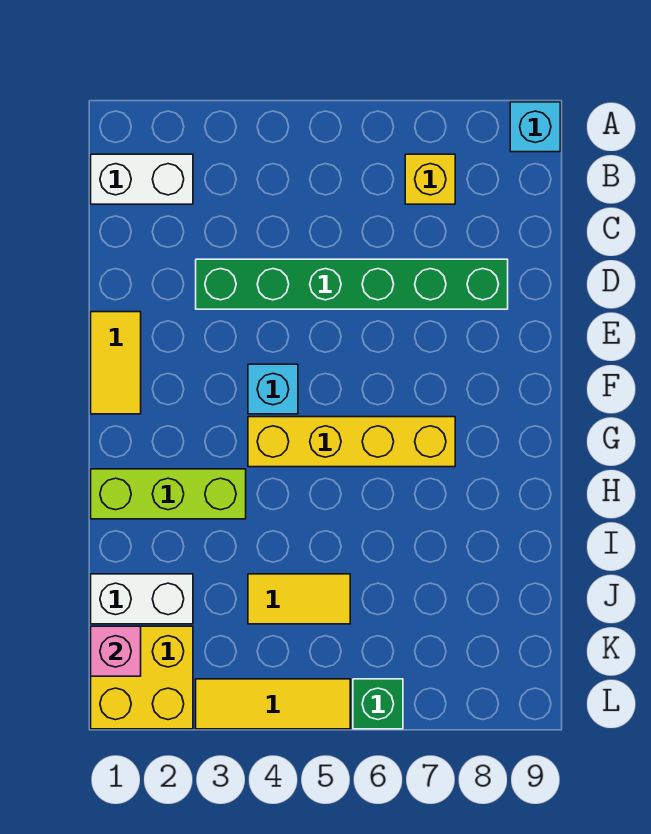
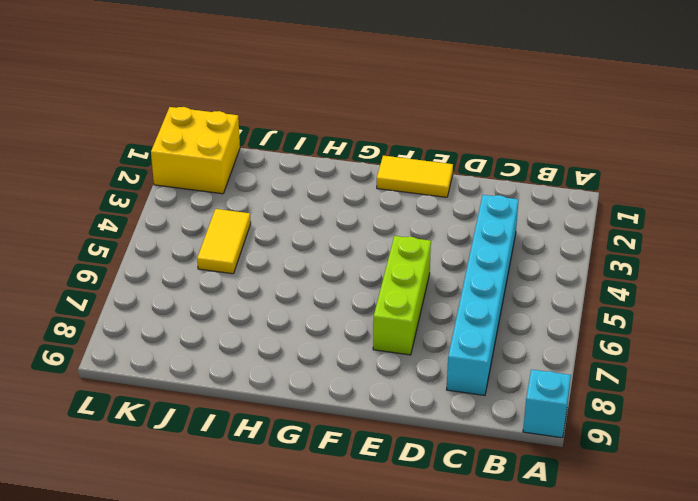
cyan brick C3:C8 level 1 -> none
lime brick E5:E7 level 1 -> lime brick H1:H3 level 1
none -> white brick B1:B2 level 1
none -> yellow brick B7 level 1
none -> green brick D3:D8 level 1

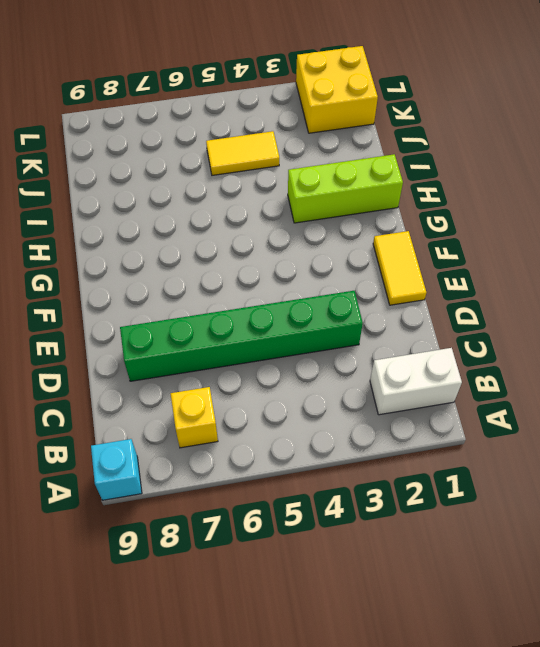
none -> cyan brick F4 level 1
none -> yellow brick G4:G7 level 1
none -> white brick J1:J2 level 1

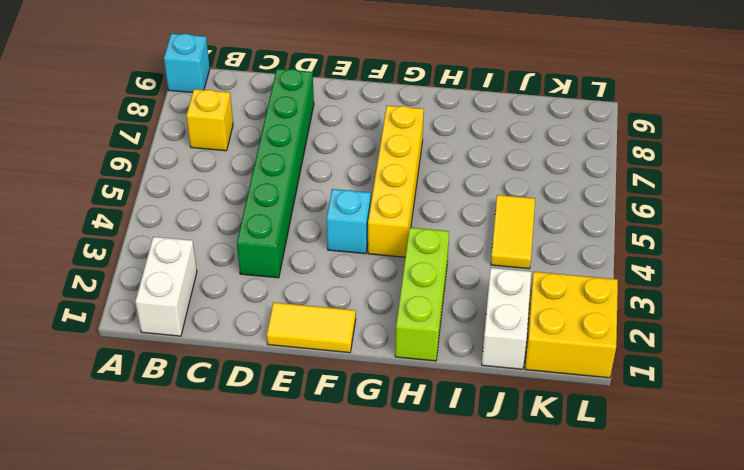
none -> yellow tile L3:L5 level 1
none -> green brick L6 level 1
none -> pink brick K1 level 2

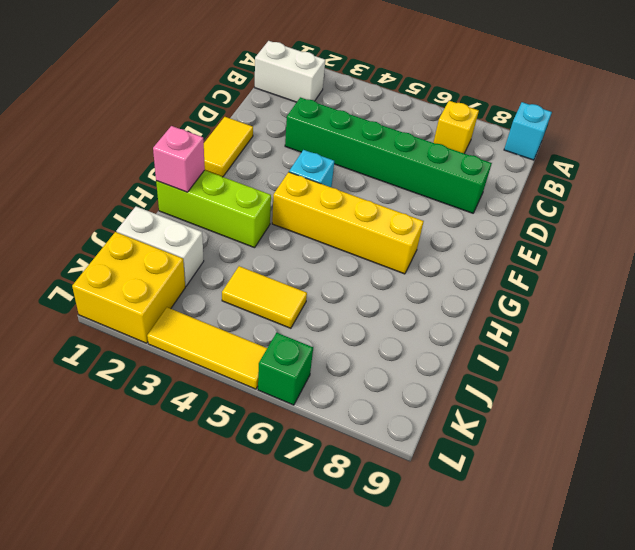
pink brick H1 level 2 -> pink brick K1 level 2

